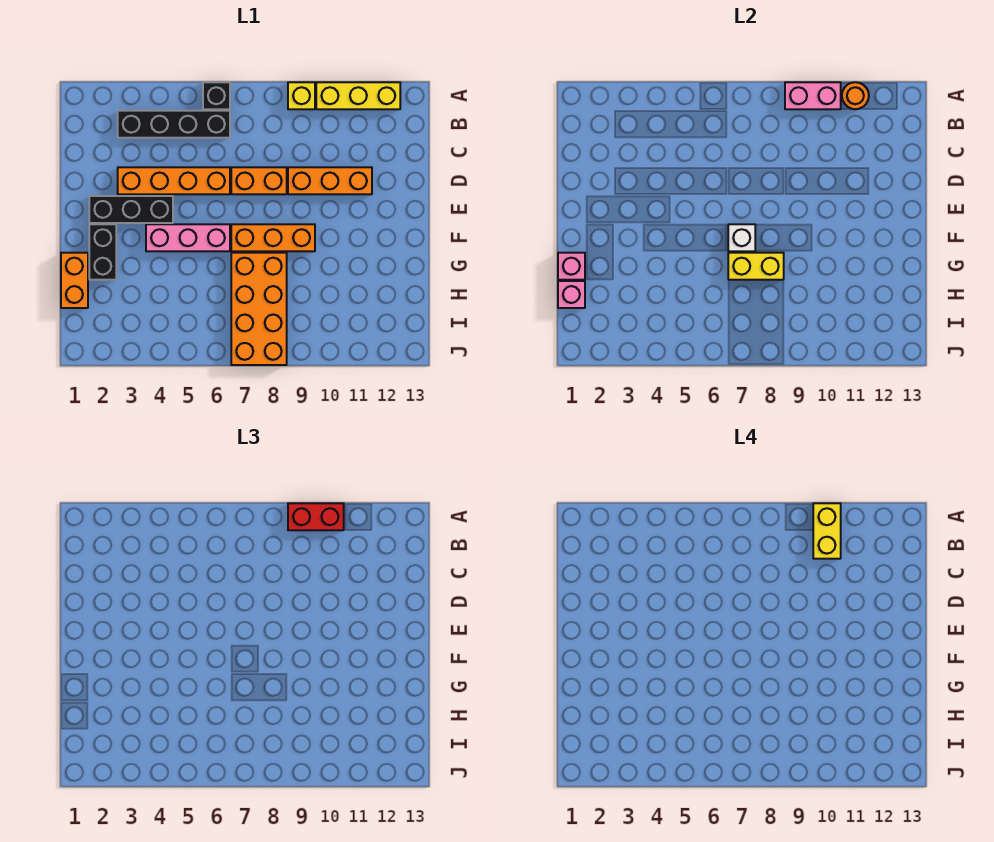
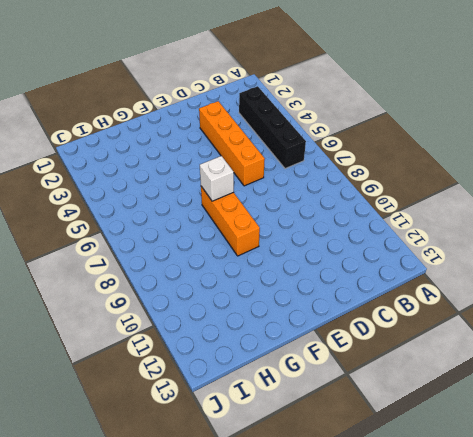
none -> black brick A6 level 1
none -> yellow brick A9 level 1
none -> yellow brick A10:A12 level 1

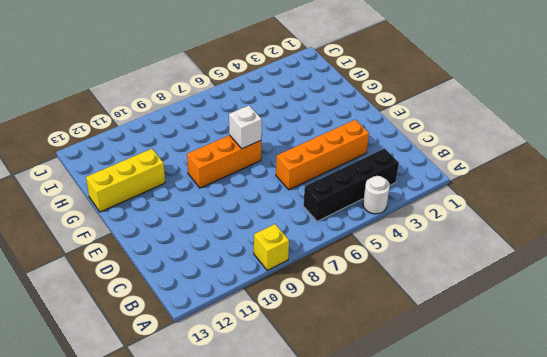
white round brick A4 level 1 -> none
yellow brick G11:G13 level 1 -> yellow brick A10:A12 level 1
none -> black brick A6 level 1
none -> orange brick D7:D8 level 1
none -> orange brick D9:D11 level 1

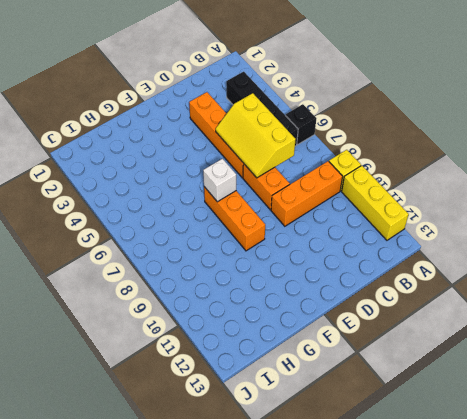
orange brick B9:D9 level 1 -> orange brick D9:D11 level 1
yellow slope C5:D7 level 2 top C -> none
none -> black brick E2:E4 level 1
none -> black brick F2:G2 level 1
none -> pink brick F4:F6 level 1

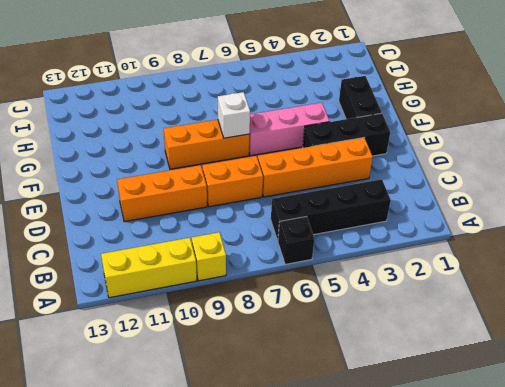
none -> orange brick G1:H1 level 1
none -> orange brick G7:J8 level 1
none -> pink brick A9:A10 level 2

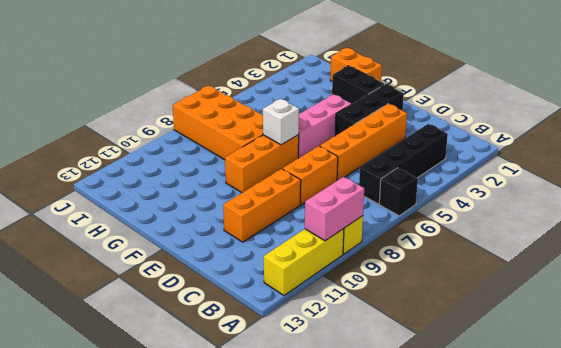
none -> orange round brick A11 level 2
none -> pink brick G1 level 2
none -> yellow brick G7:G8 level 2

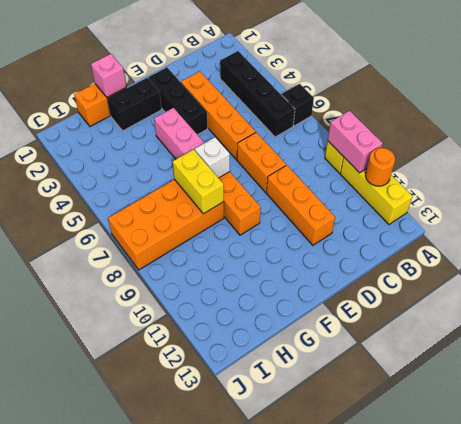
none -> pink brick H1 level 2
none -> red brick A9:A10 level 3
none -> yellow brick A10:B10 level 4

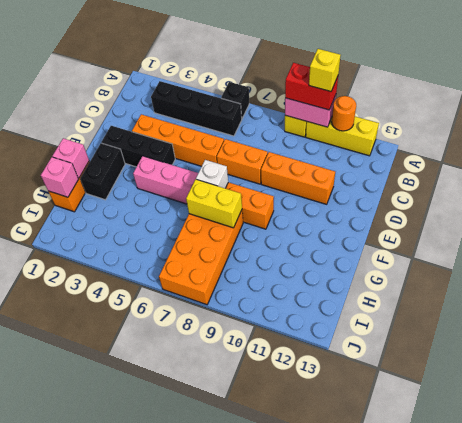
yellow brick A10 level 4 -> yellow brick A10:B10 level 4

